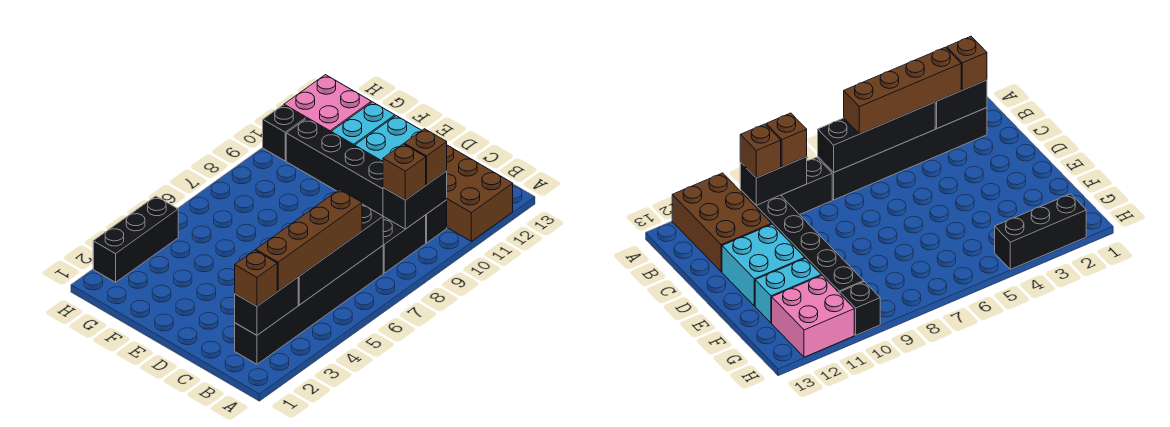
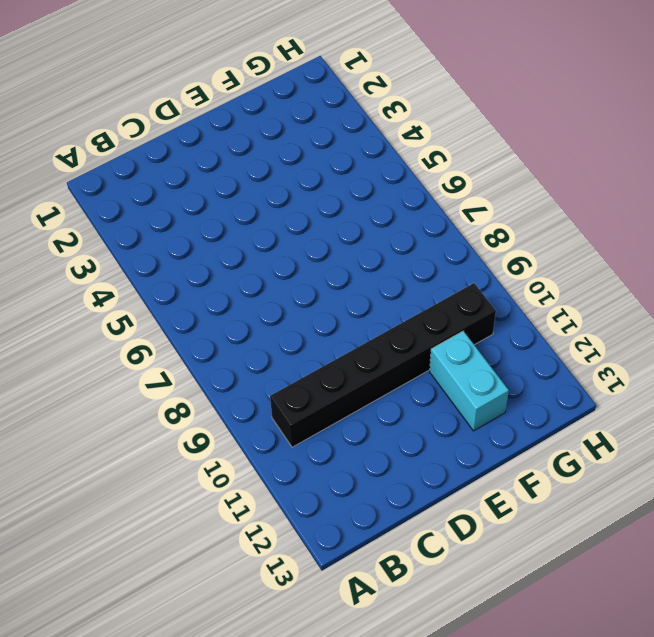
none -> brown brick A11:C12 level 1
none -> black brick B2:B7 level 1
none -> black brick B8:B9 level 1

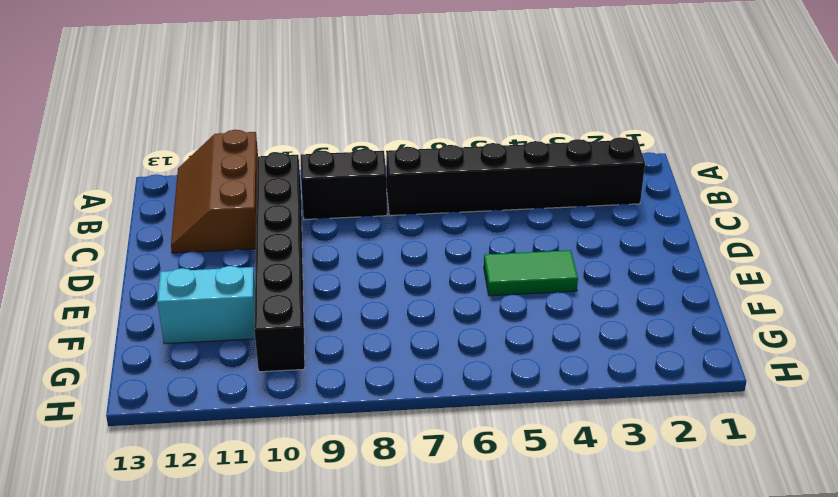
brown slope A11:C12 level 1 top 11 -> brown brick A11:C12 level 1
green tile E4:E5 level 1 -> none
none -> cyan brick D11:E12 level 1
none -> pink brick G11:H12 level 1
none -> black brick H2:H4 level 1

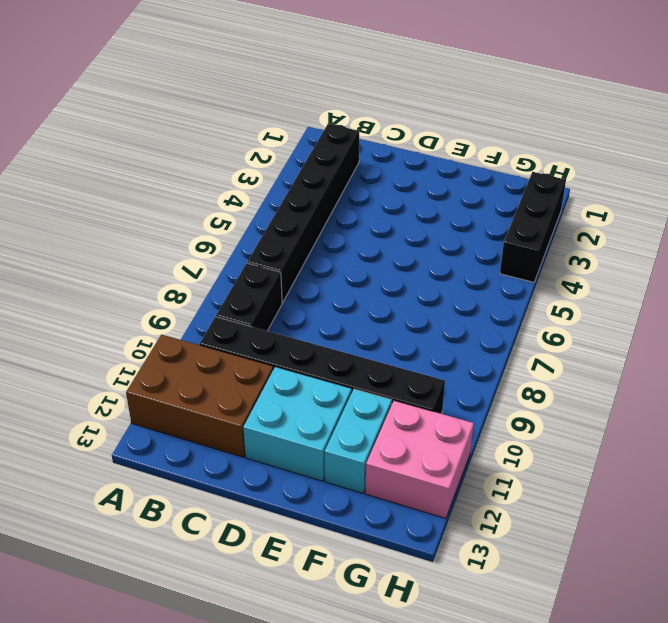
none -> black brick H10 level 1
none -> black brick B2:B3 level 2
none -> black brick B4:B7 level 2

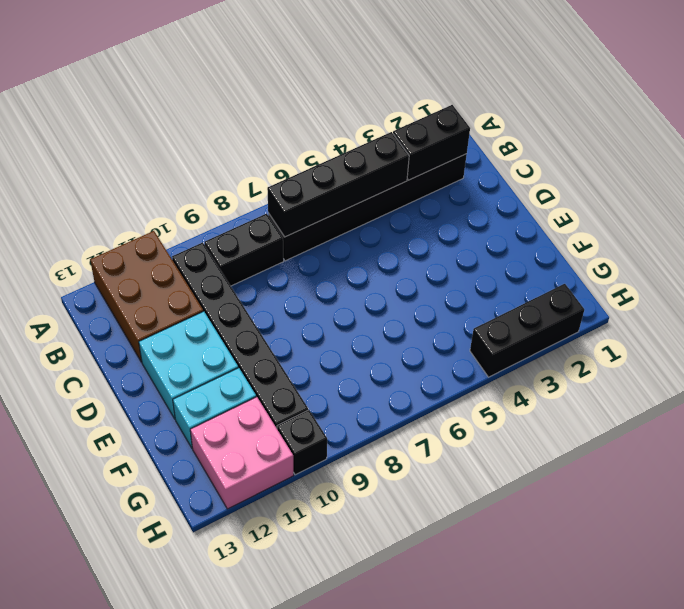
none -> black brick B9:B10 level 2
none -> brown brick B2 level 3
none -> brown brick B3:B6 level 3

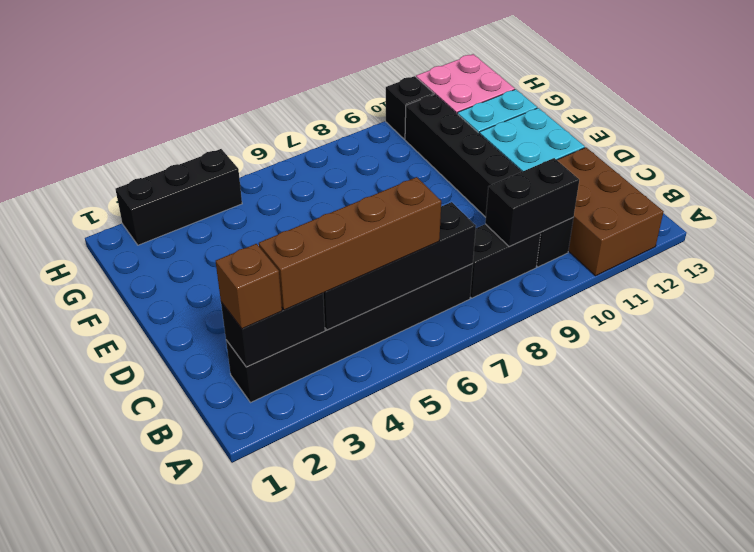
none -> brown brick B9 level 3
none -> brown brick B10 level 3

